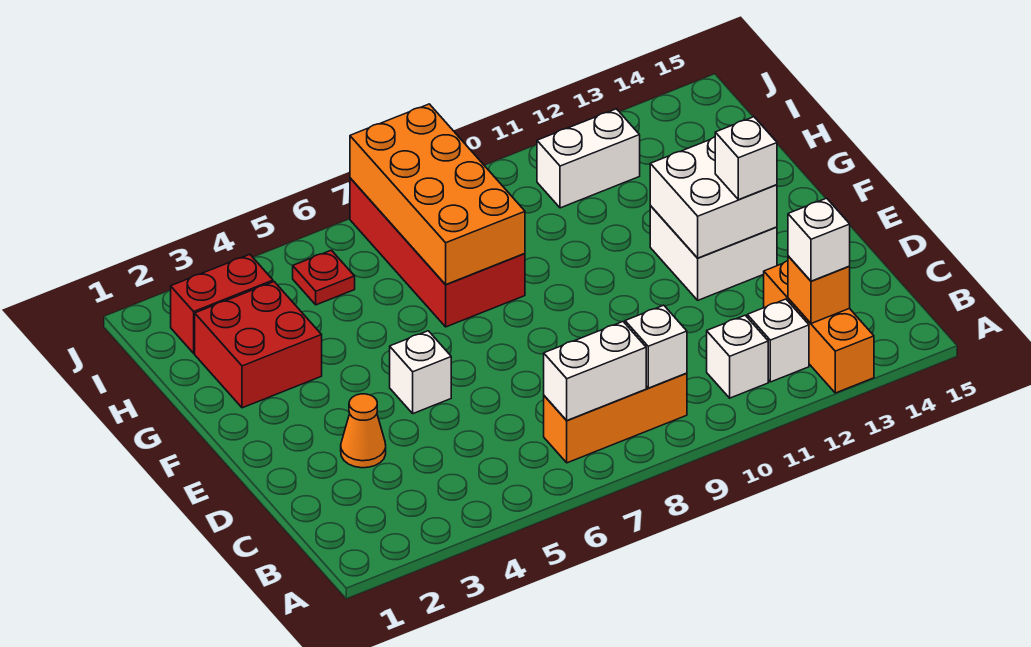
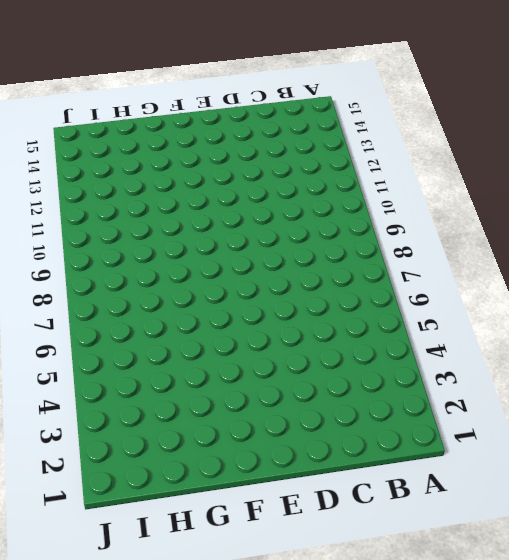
none -> orange brick A13:C13 level 1
none -> orange brick B7:B9 level 1
none -> white brick B11 level 1

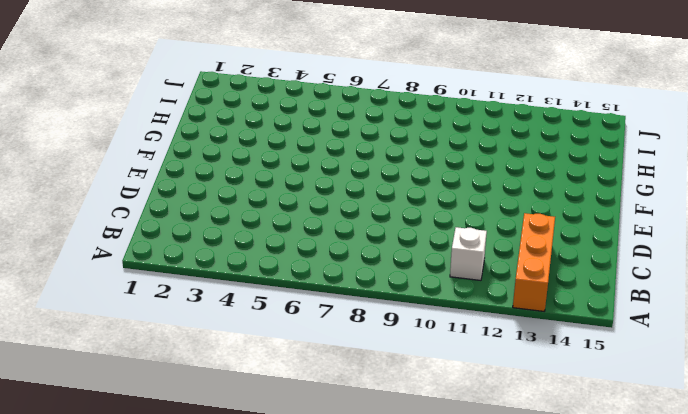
none -> orange brick B7:B9 level 1
none -> white brick B12 level 1
none -> orange cone D3 level 1

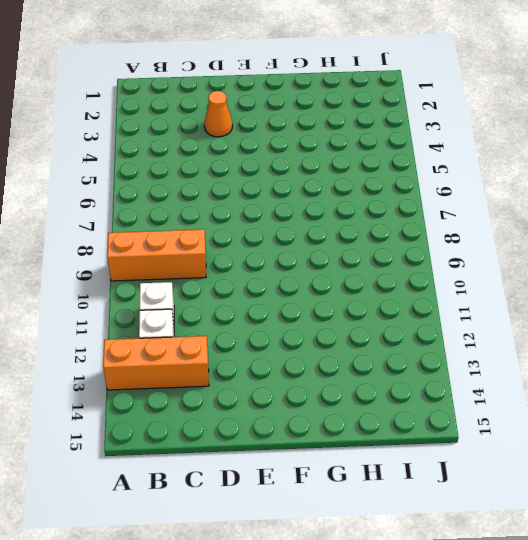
orange brick A9:C9 level 1 -> orange brick B7:B9 level 1
none -> white brick E5 level 1
none -> white brick E12:F13 level 1
none -> red brick G2:H3 level 1

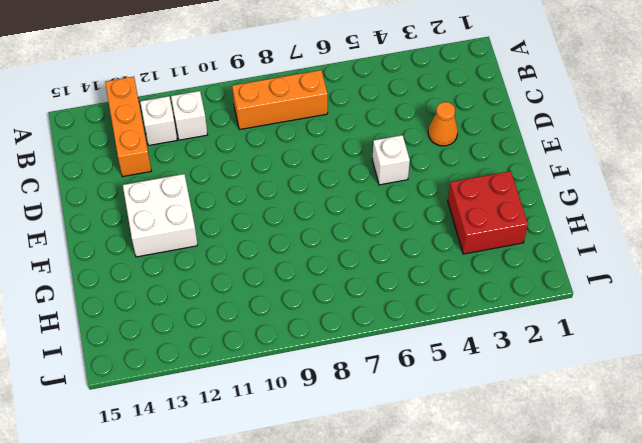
none -> red brick G7:J8 level 1
none -> red brick I2:I3 level 1
none -> red plate I5 level 1

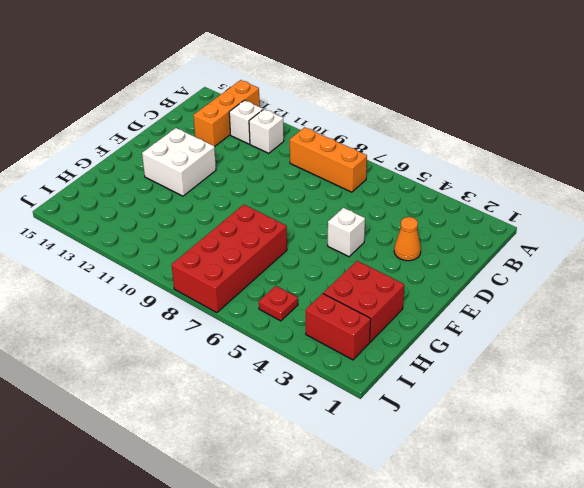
none -> white brick I11:I12 level 1
none -> white brick B7:B8 level 2
none -> white brick B9 level 2

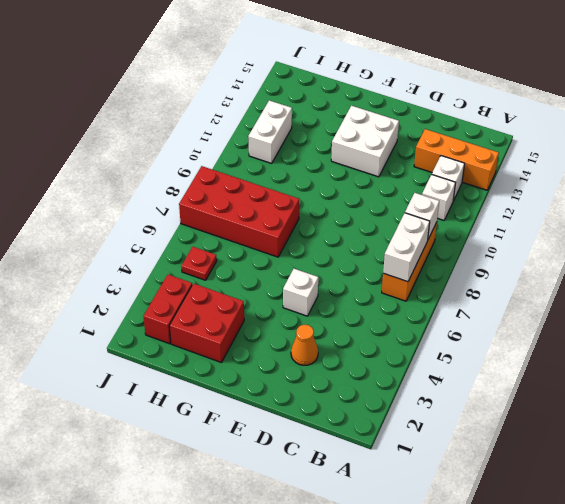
none -> orange brick B13 level 2
none -> white brick E12:F13 level 2
none -> orange brick G7:J8 level 2

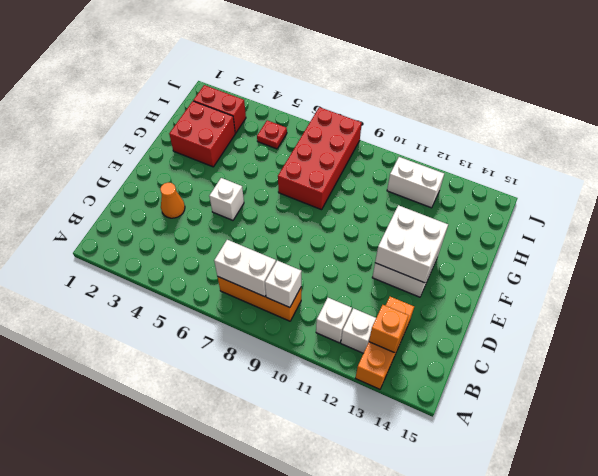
none -> orange brick G7:J8 level 2
none -> white brick B13 level 3
none -> white brick E13 level 3

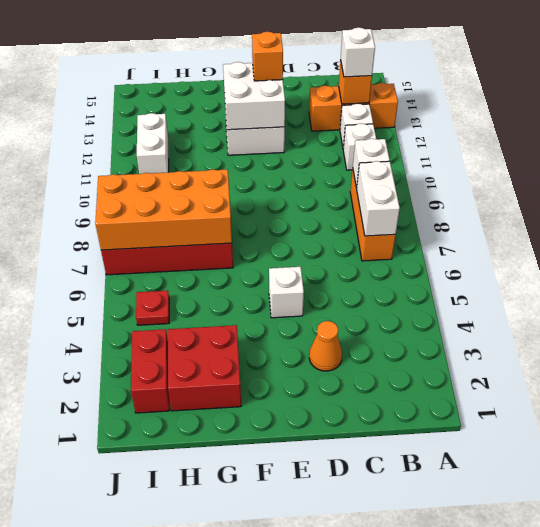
orange brick E13 level 3 -> white brick E13 level 3

